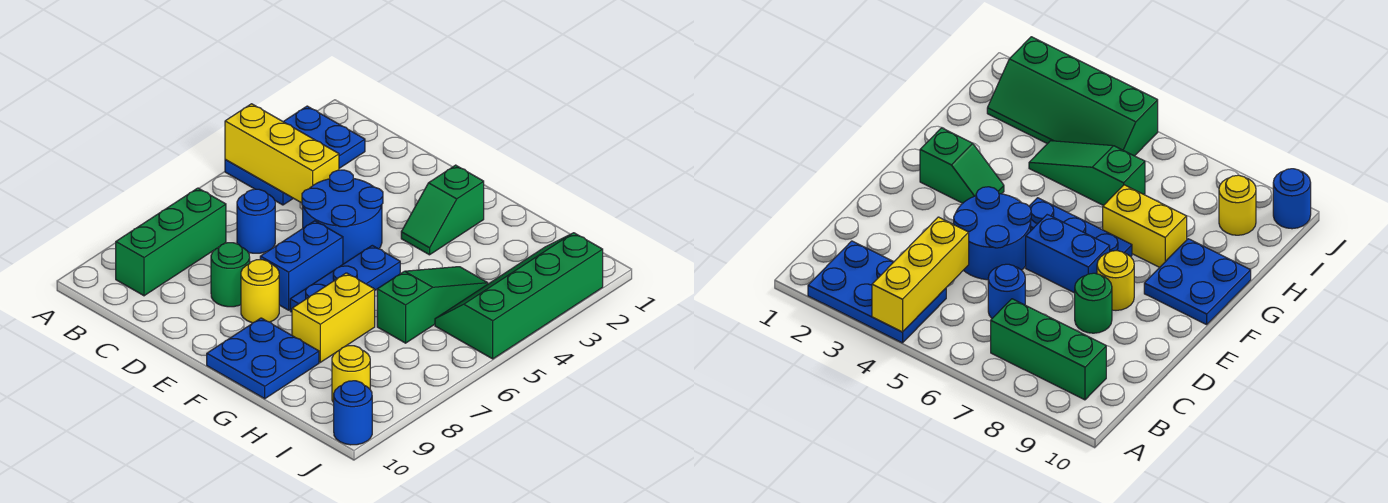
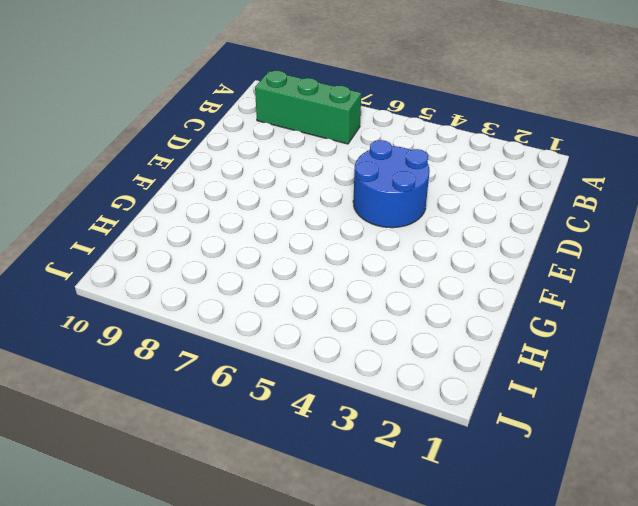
none -> blue plate A2:B4 level 1
none -> blue round brick C6 level 1
none -> green round brick D8 level 1

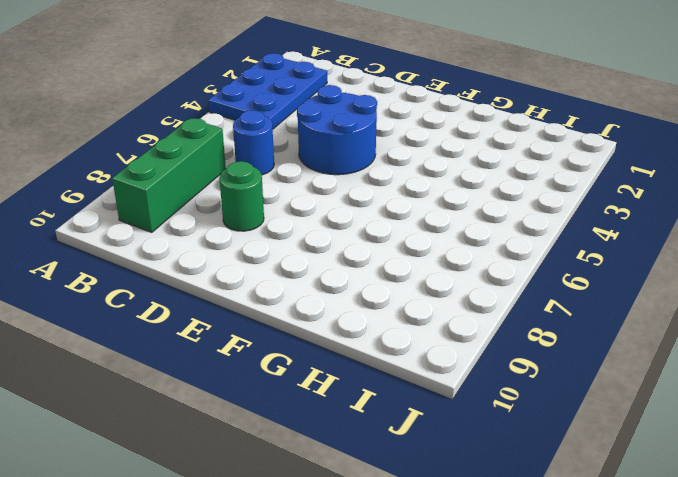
none -> blue brick E6:E7 level 1
none -> yellow round brick E8 level 1
none -> green slope F2:F3 level 1 top 2

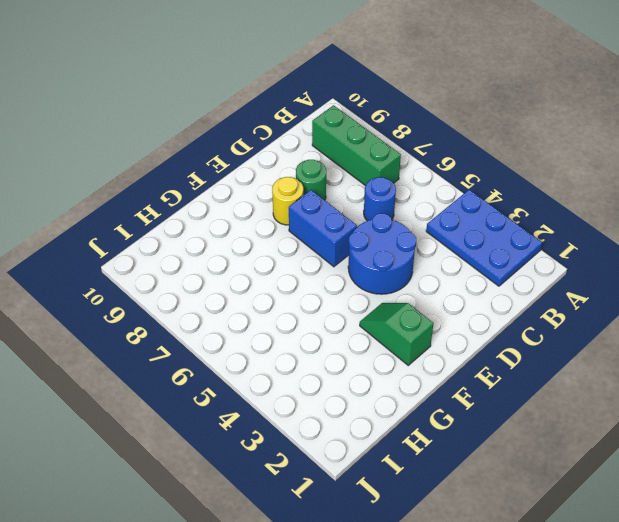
none -> blue plate F5:F7 level 1
none -> blue plate F9:G10 level 1
none -> yellow brick G7:G8 level 1

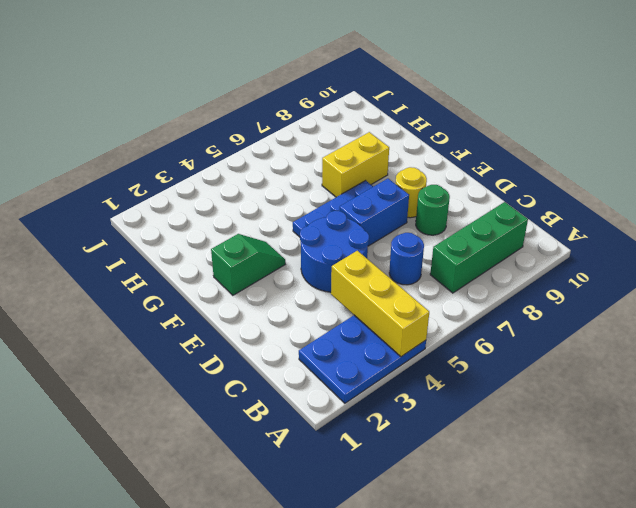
none -> blue plate F9:G10 level 1
none -> green slope H4:H6 level 1 top 6
none -> green slope I2:J5 level 1 top J

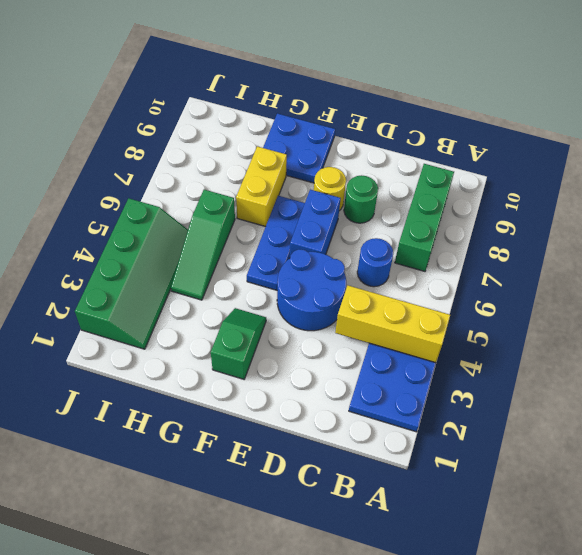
none -> yellow round brick I9 level 1
none -> blue round brick J10 level 1

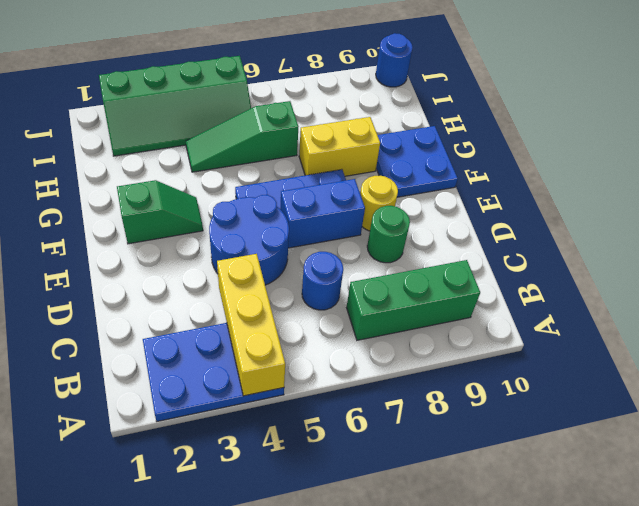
none -> yellow round brick I9 level 1

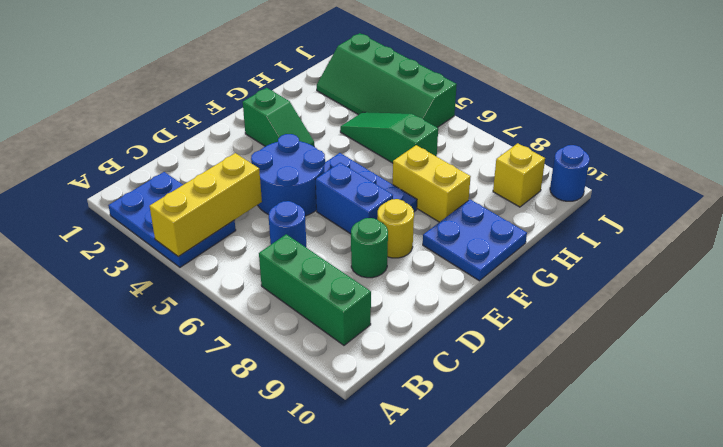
yellow brick I9 level 1 -> yellow round brick I9 level 1

